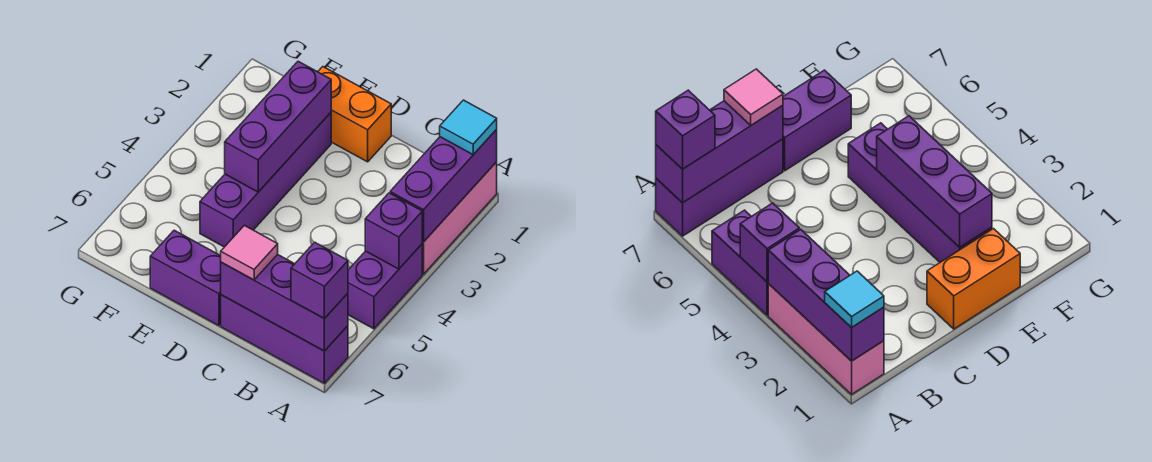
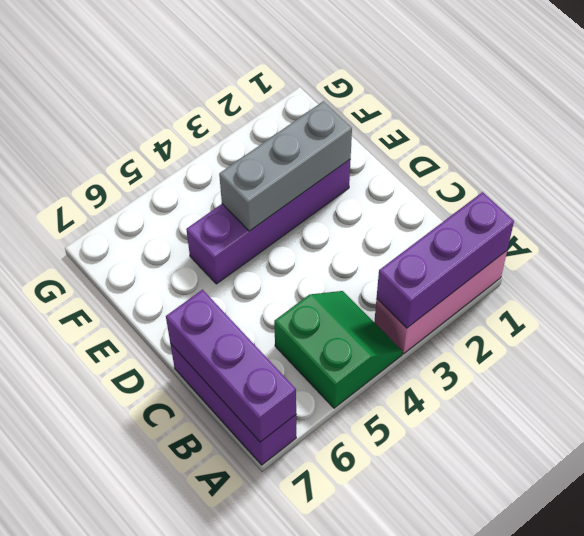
green slope A4:B5 level 1 top 5 -> purple brick A4:A5 level 1
grey brick E2:E4 level 2 -> purple brick E2:E4 level 2
none -> orange brick D1:E1 level 1
none -> purple brick D7:E7 level 1
none -> purple brick A4 level 2

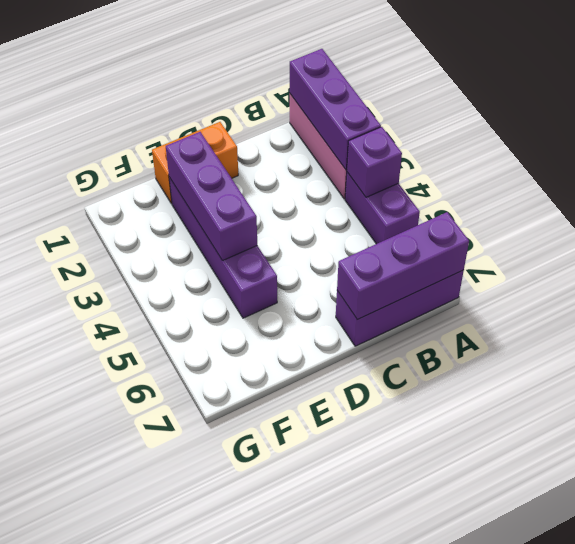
none -> purple brick D7:E7 level 1
none -> cyan tile A1 level 3
none -> purple brick A7 level 3

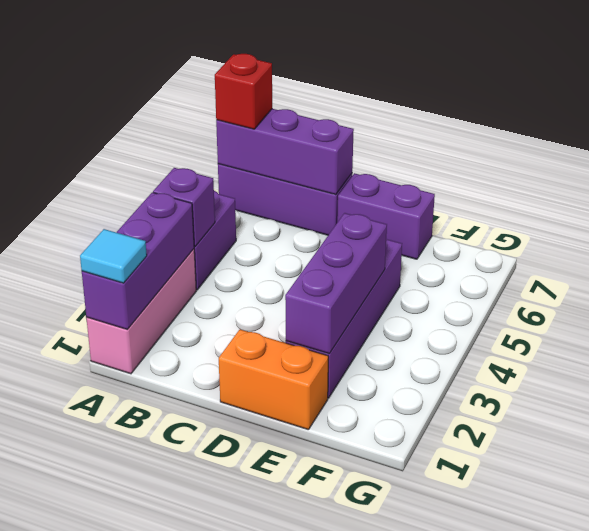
red brick A7 level 3 -> purple brick A7 level 3
none -> pink tile C7 level 3

